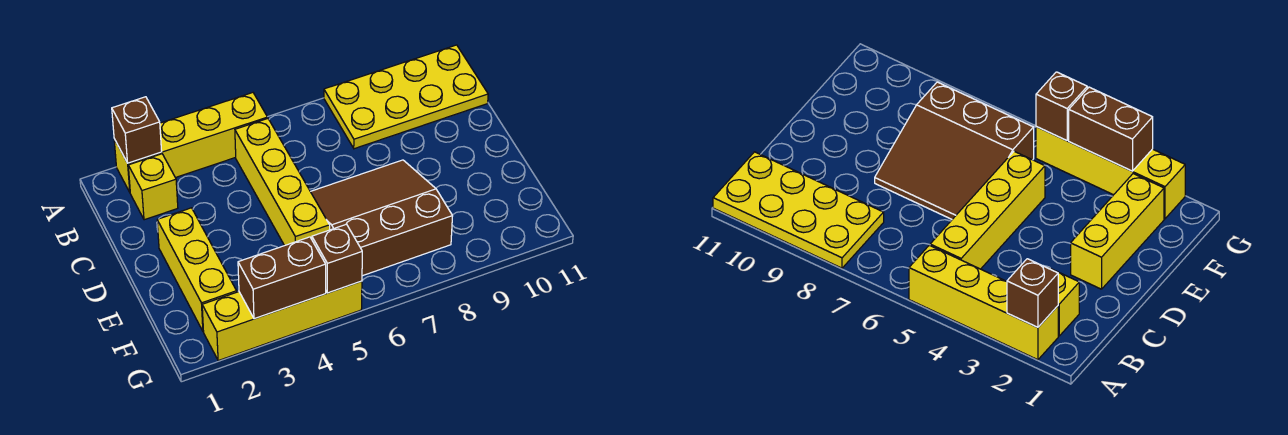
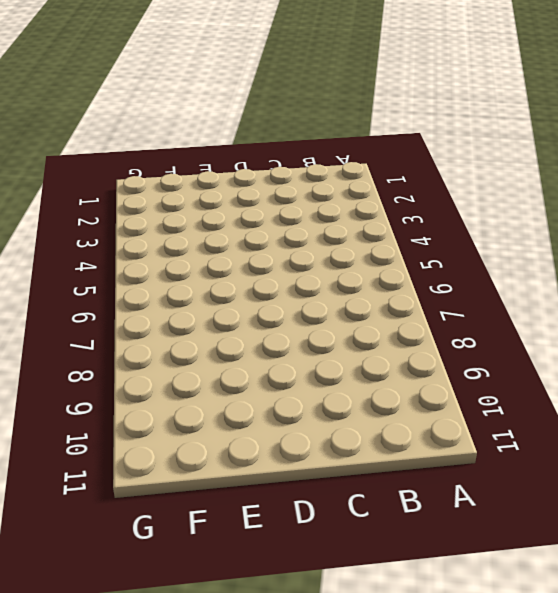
none -> yellow brick A2:A5 level 1
none -> yellow plate A8:B11 level 1

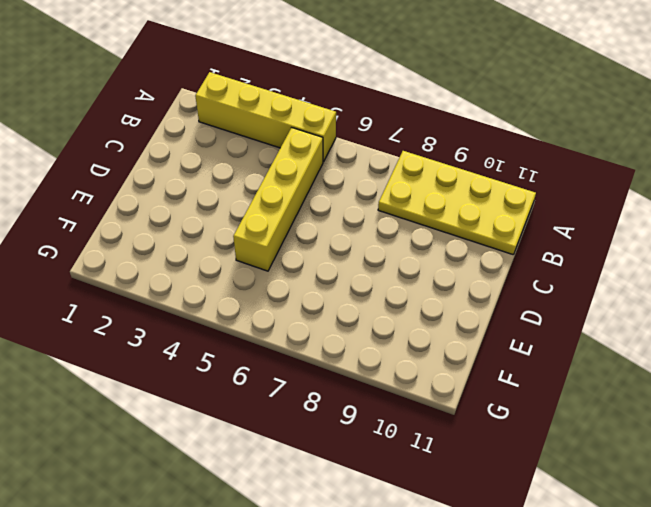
none -> yellow brick B2 level 1
none -> yellow brick D2:F2 level 1

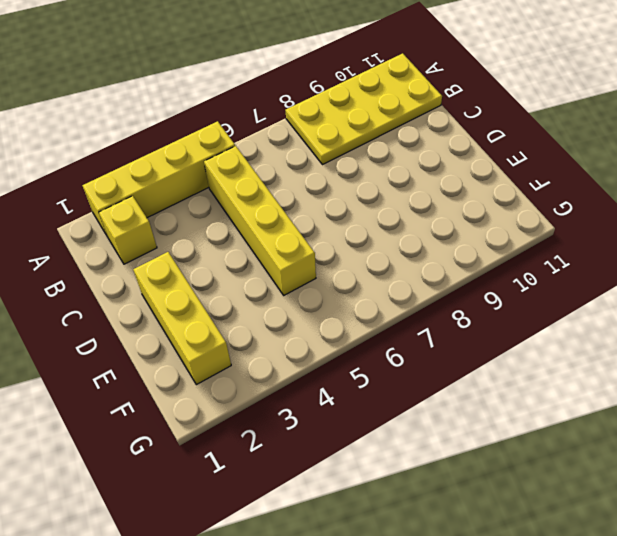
none -> brown slope D6:F8 level 1 top F
none -> yellow brick G2:G5 level 1

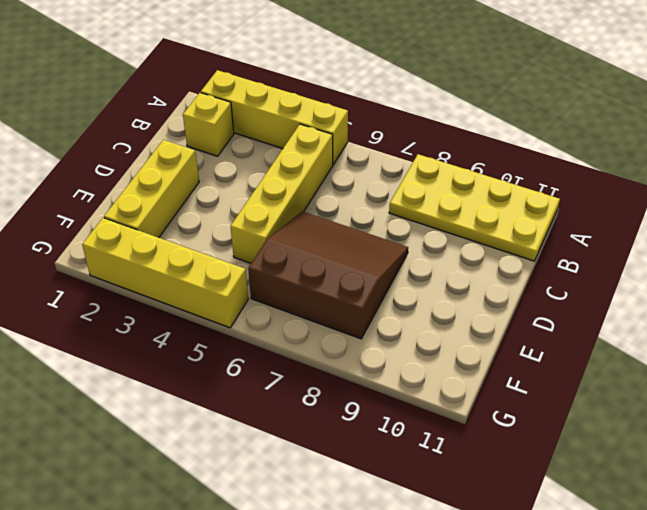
none -> brown brick A2 level 2
none -> brown brick G3:G4 level 2

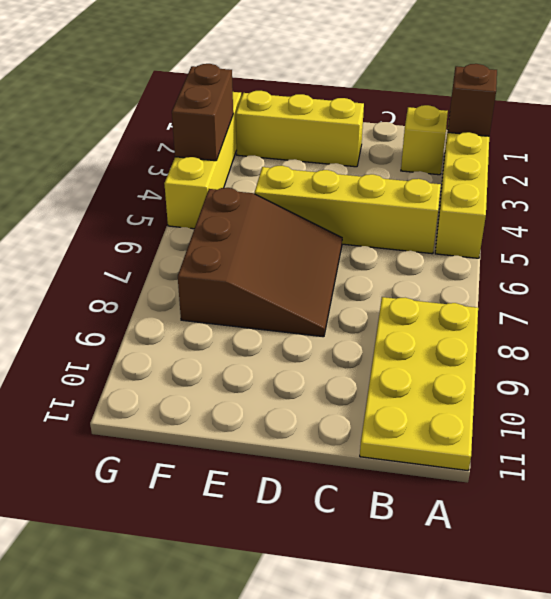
none -> brown brick G5 level 2

